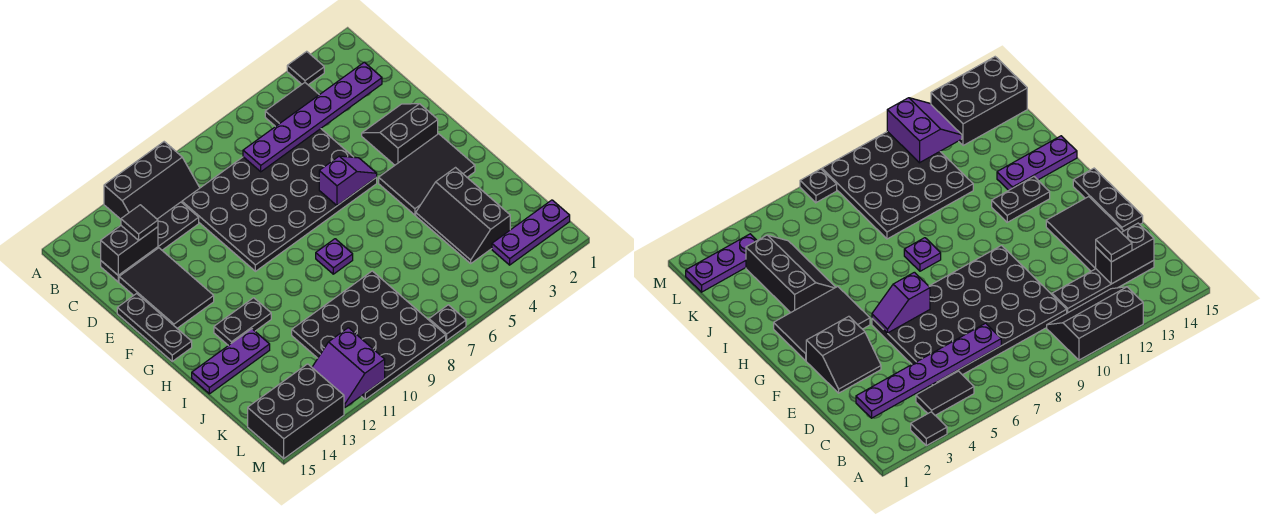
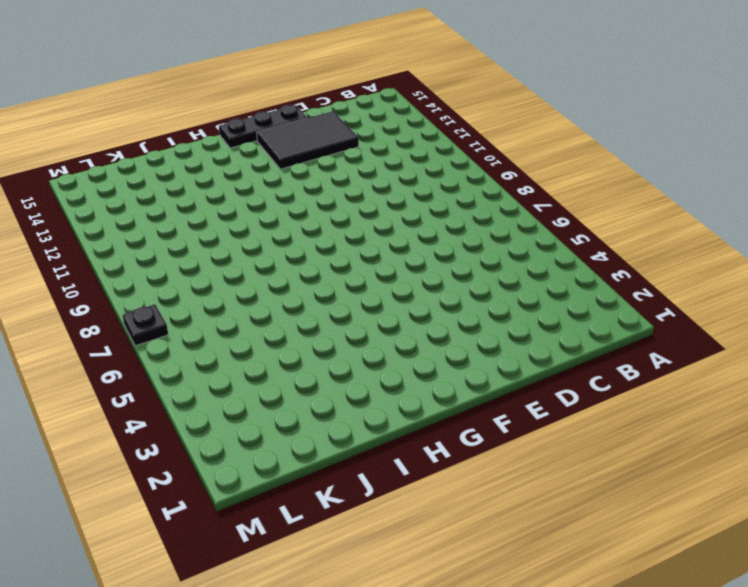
none -> black tile A3 level 1
none -> black slope A10:B12 level 1 top A
none -> black tile B4:B5 level 1

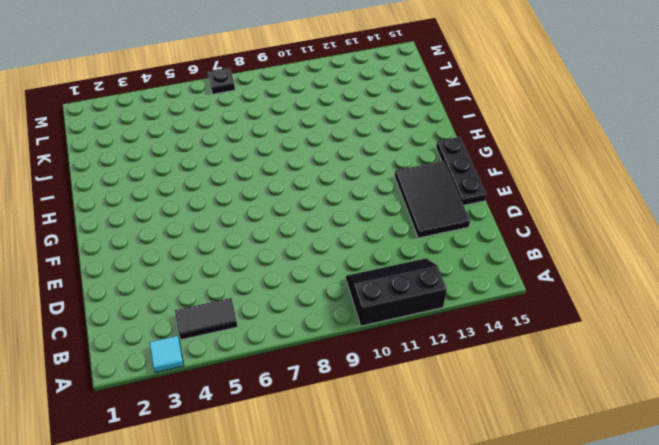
cyan tile A3 level 1 -> black tile A3 level 1
none -> black plate C5:F10 level 1
none -> black plate C11:C14 level 1
none -> black slope E2:F3 level 1 top F

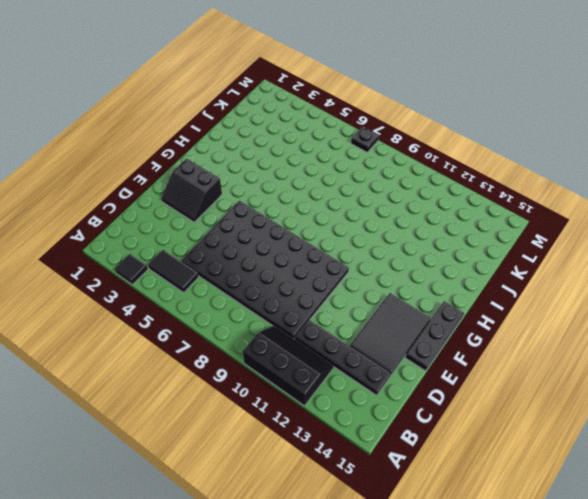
none -> black tile G2:H4 level 1
none -> purple plate H8 level 1
none -> black plate H12:H13 level 1

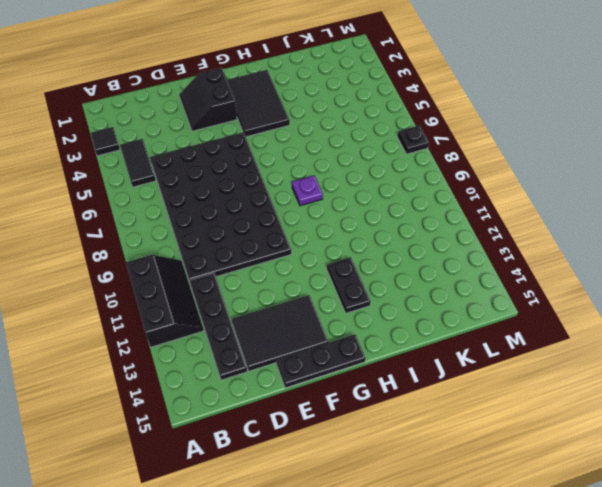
none -> black slope I3:K4 level 1 top 3
none -> purple plate I13:I15 level 1
none -> black plate J8:M11 level 1

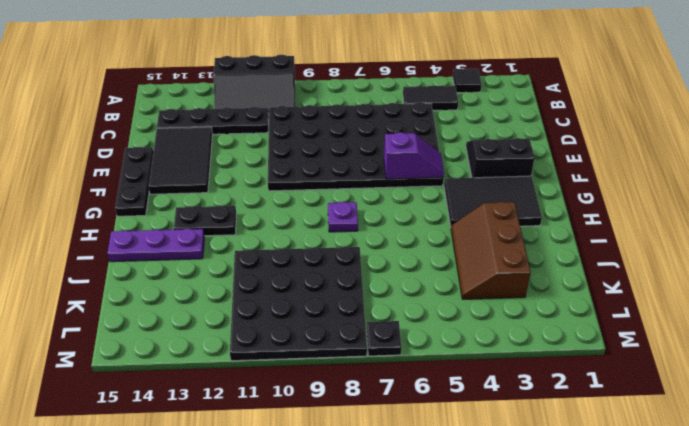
brown slope I3:K4 level 1 top 3 -> black slope I3:K4 level 1 top 3
none -> purple plate L1:L3 level 1
none -> black brick L13:M15 level 1
none -> purple plate C2:C7 level 2

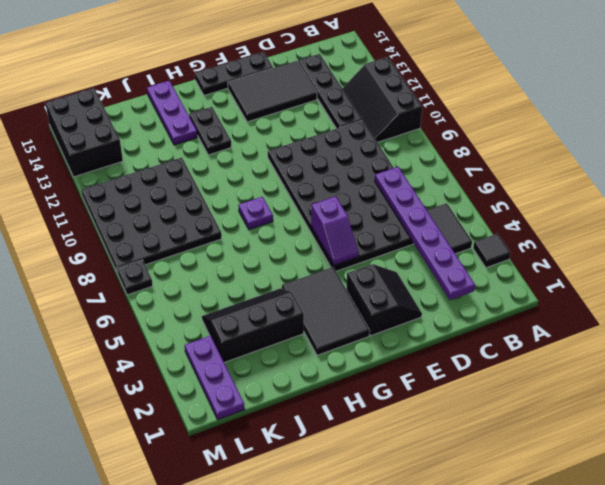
none -> black brick C13:C14 level 2
none -> purple slope L11:M12 level 2 top 11
none -> black tile C13 level 3

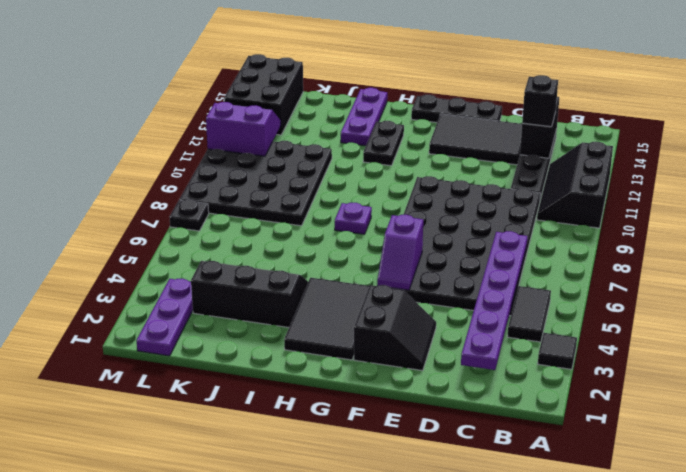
black brick C13 level 3 -> black tile C13 level 3

